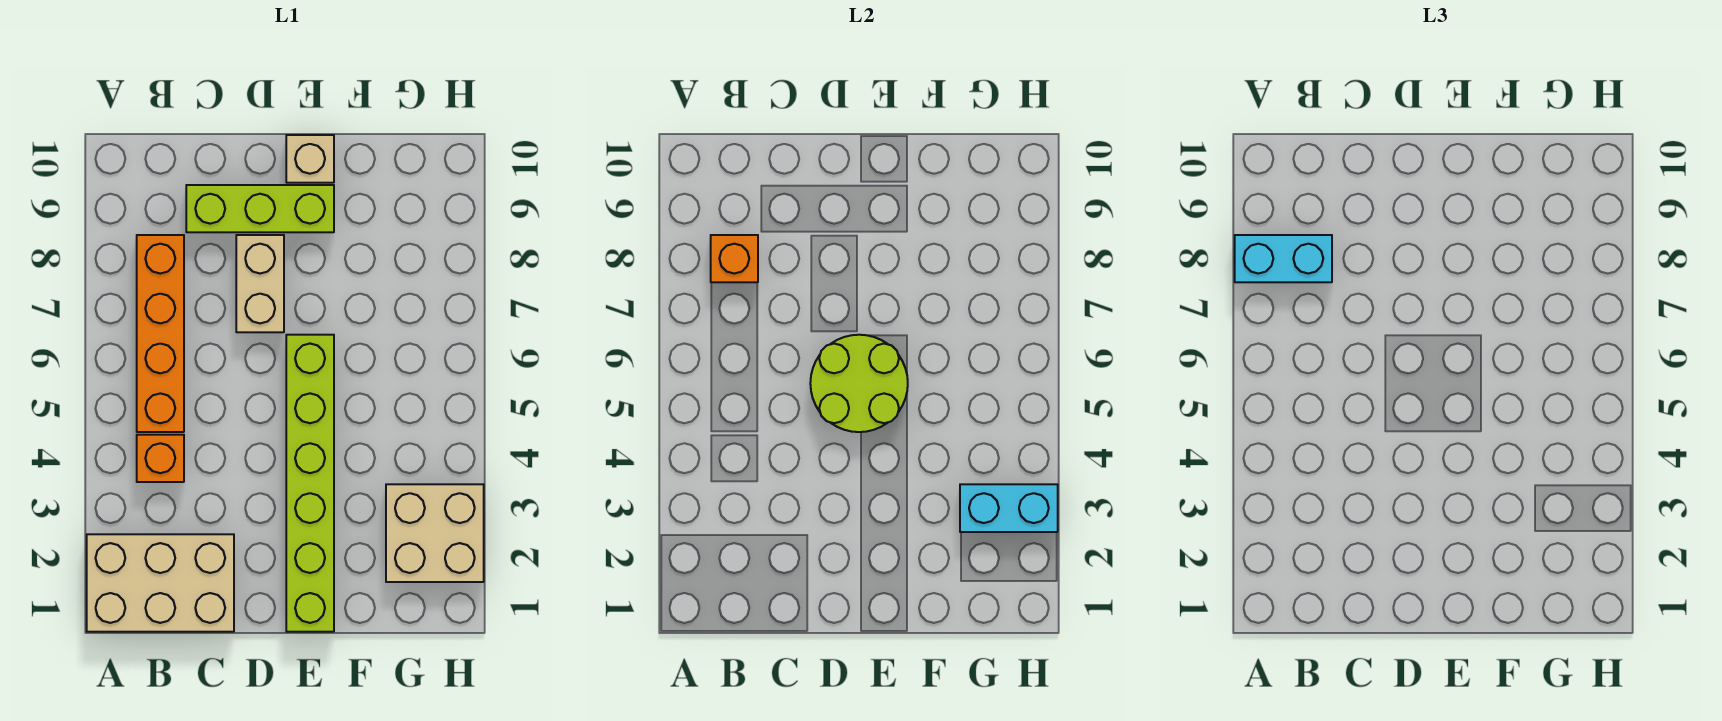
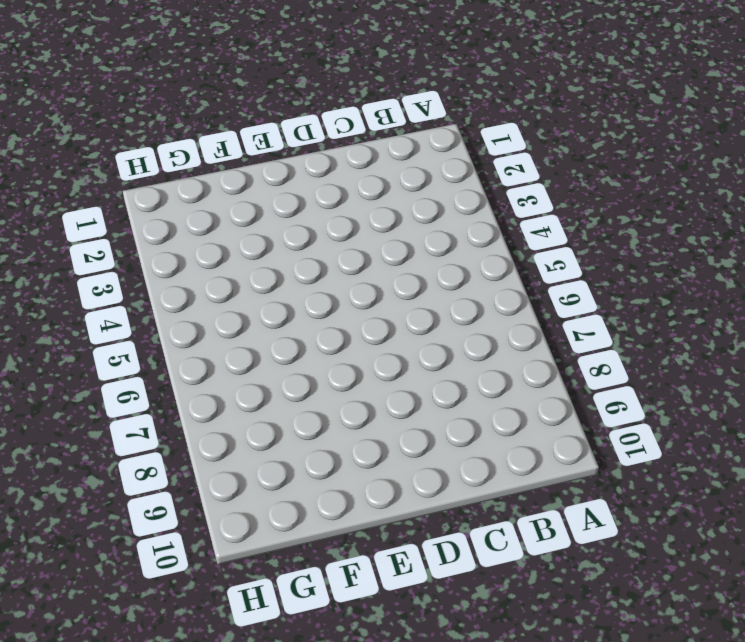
none -> tan brick A1:C2 level 1
none -> orange brick B4 level 1
none -> orange brick B5:B8 level 1

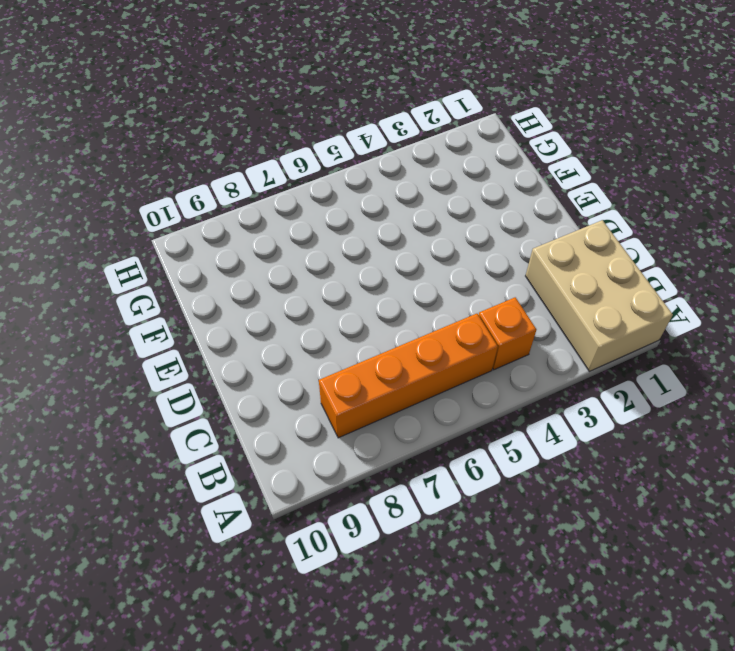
none -> lime brick C9:E9 level 1
none -> tan brick D7:D8 level 1
none -> lime brick E1:E6 level 1

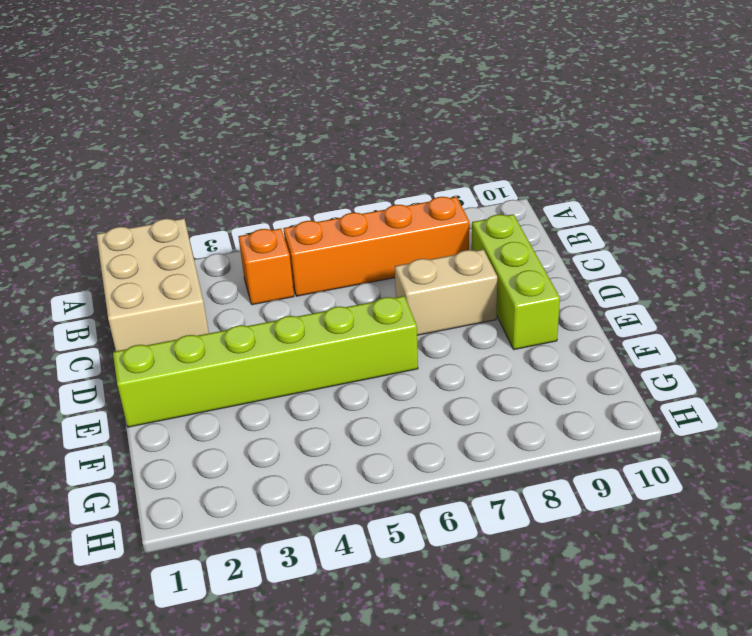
none -> tan brick E10 level 1
none -> tan brick G2:H3 level 1
none -> orange brick B8 level 2

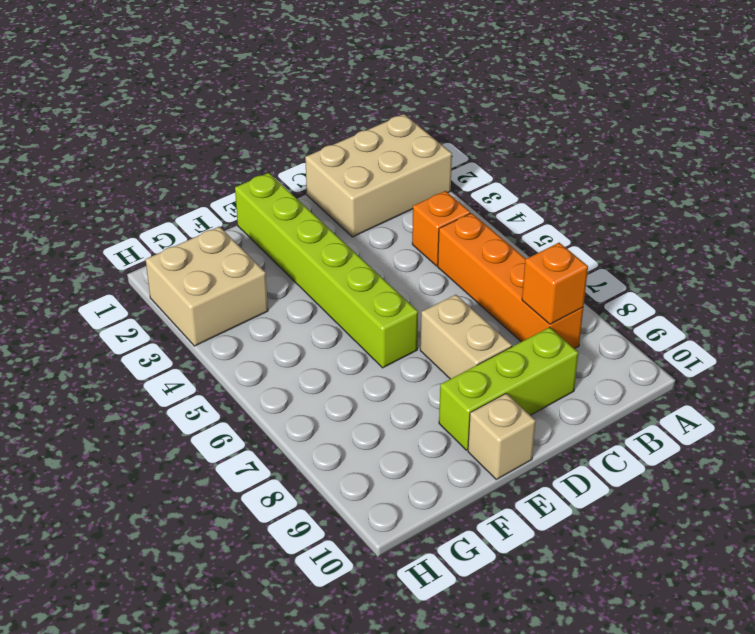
none -> lime round brick D5:E6 level 2
none -> cyan brick G3:H3 level 2
none -> cyan brick A8:B8 level 3

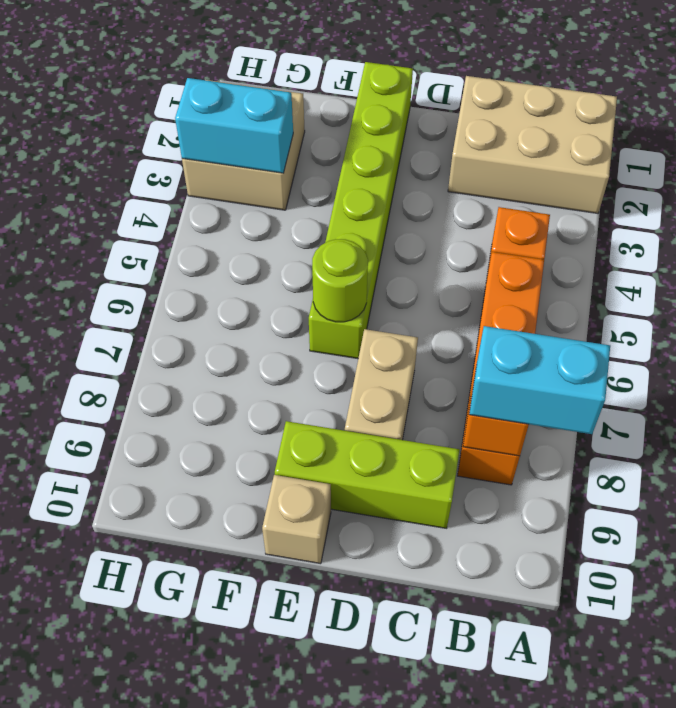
lime round brick E6 level 2 -> lime round brick D5:E6 level 2

